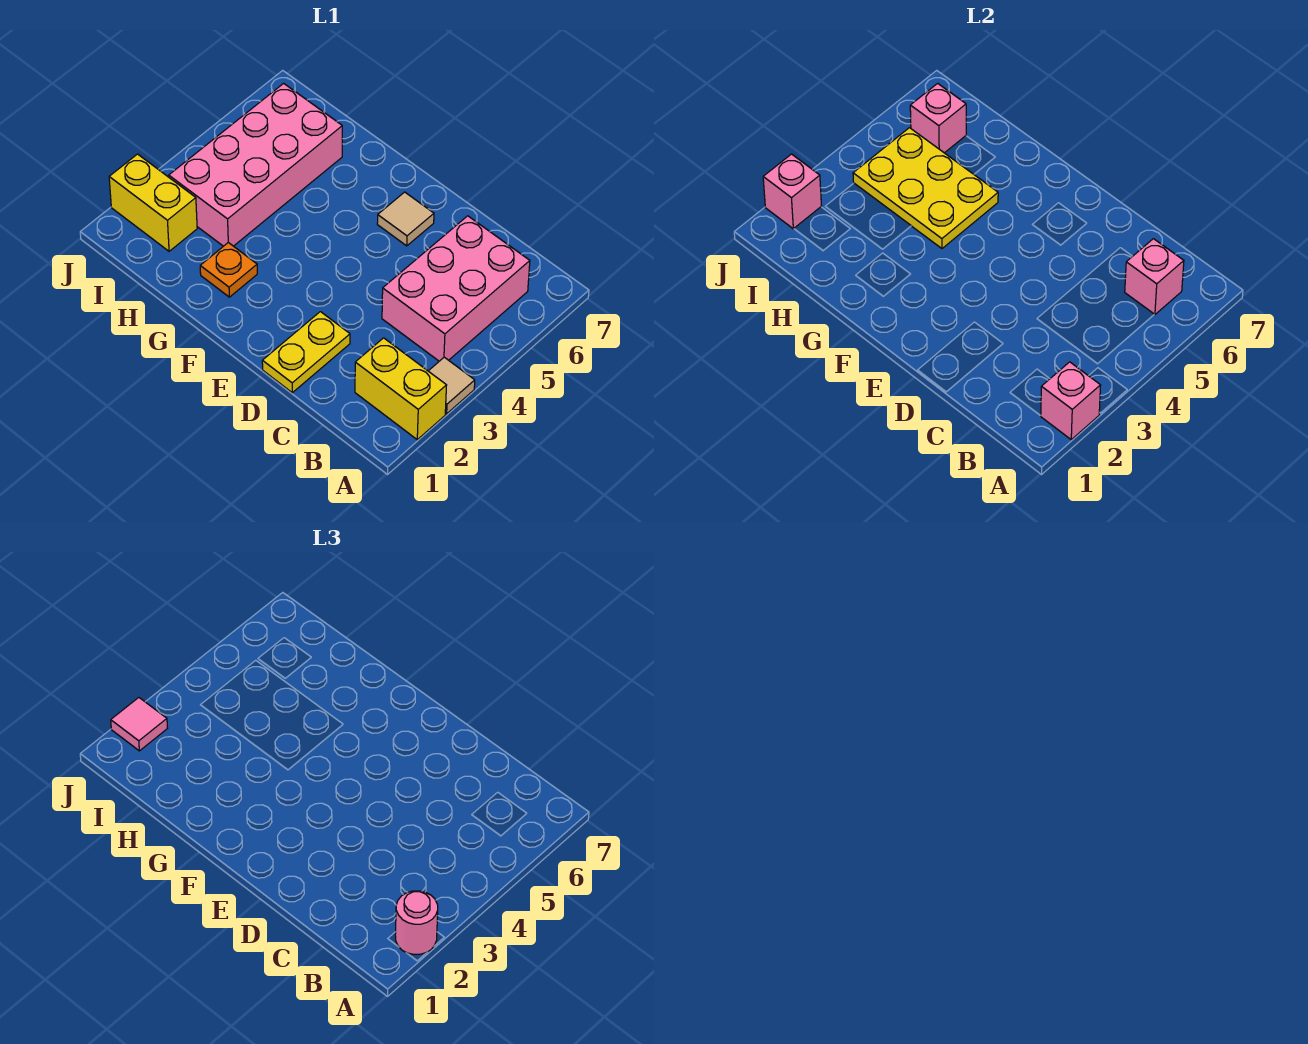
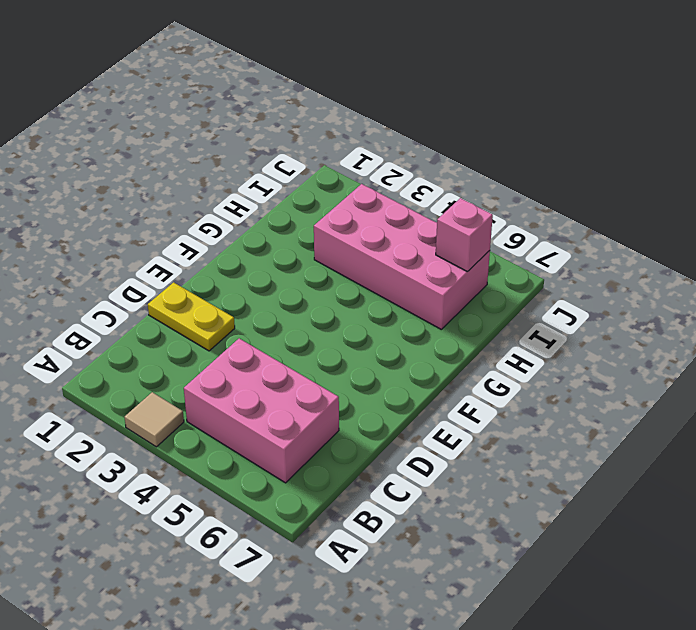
none -> yellow brick A2:B2 level 1
none -> tan tile E6 level 1
none -> orange plate G2 level 1

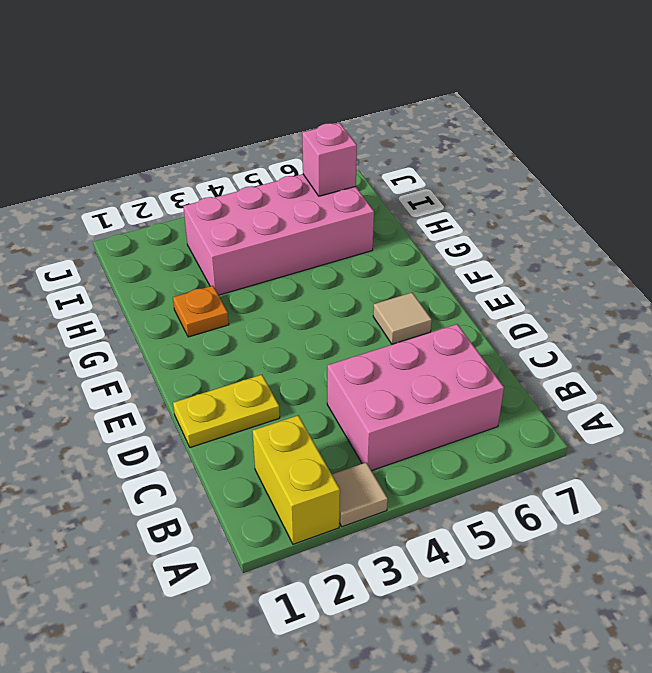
none -> yellow brick I2:J2 level 1
none -> pink brick A2 level 2
none -> pink brick B6 level 2

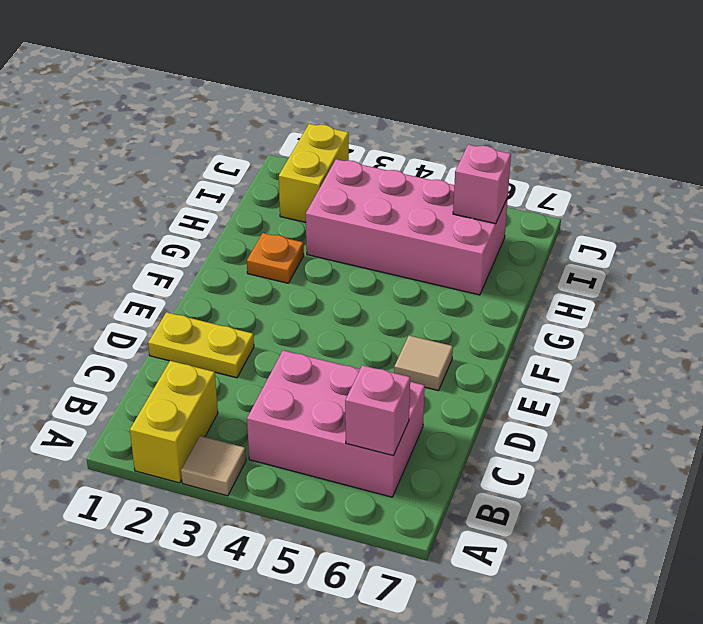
none -> pink brick A2 level 2
none -> yellow plate G4:I5 level 2
none -> pink brick J2 level 2

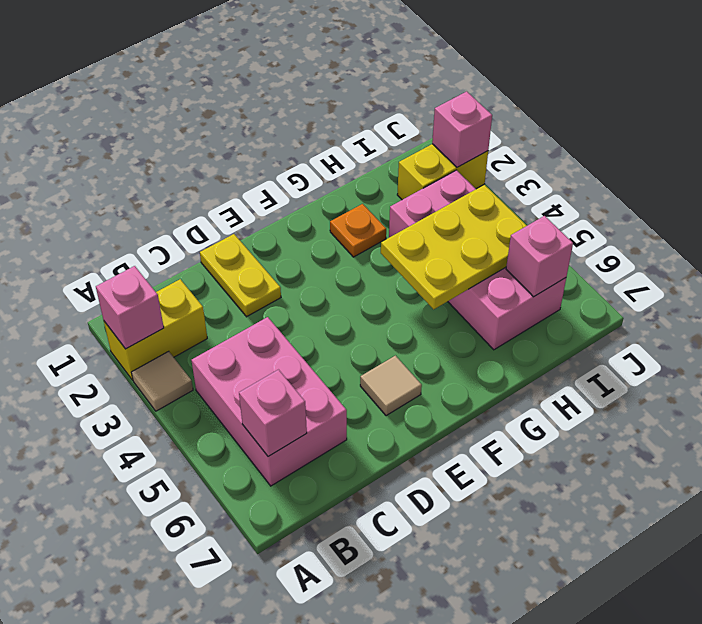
none -> pink round brick A2 level 3
none -> pink tile J2 level 3

